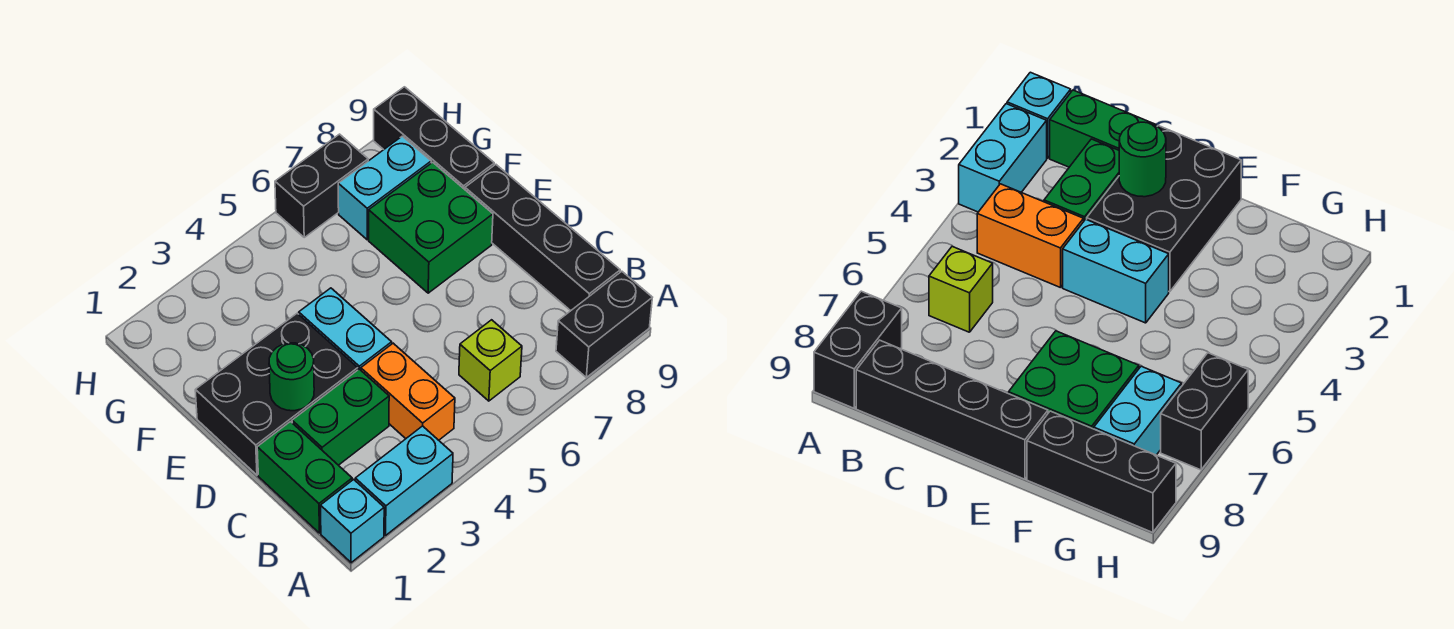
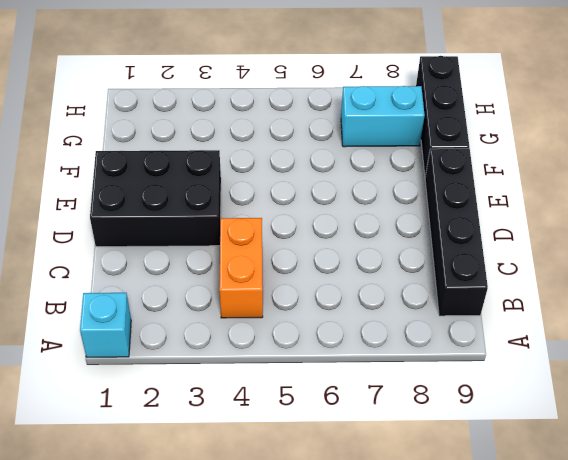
none -> cyan brick A2:A3 level 1
none -> black brick A8:A9 level 1
none -> green brick B1:C1 level 1

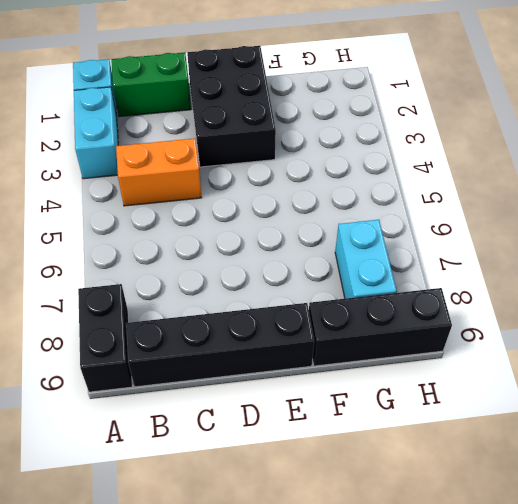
none -> lime brick B6 level 1
none -> green brick C2:C3 level 1
none -> cyan brick D4:E4 level 1

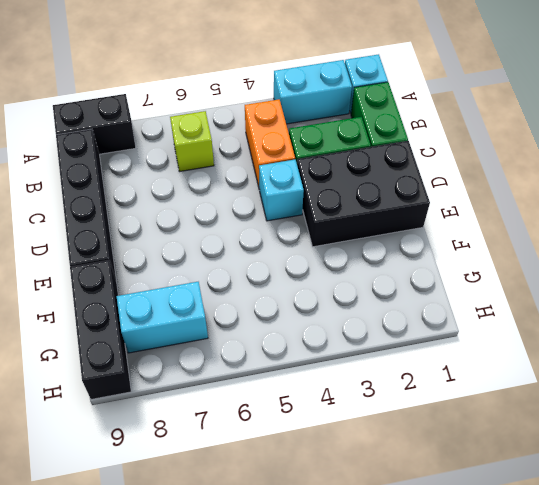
cyan brick D4 level 1 -> cyan brick D4:E4 level 1
none -> green brick E7:F8 level 1
none -> black brick H6:H7 level 1
none -> green round brick D2 level 2

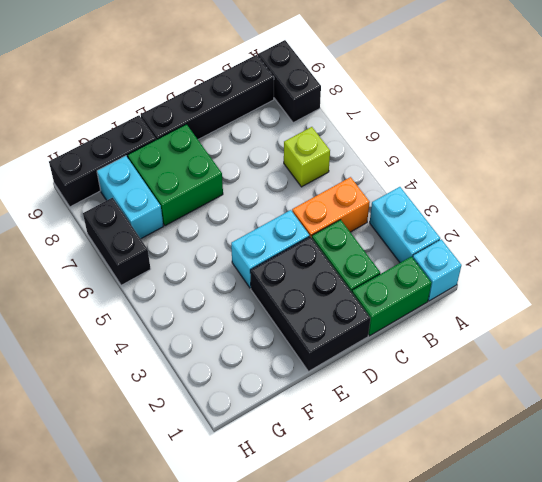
none -> green round brick D2 level 2

